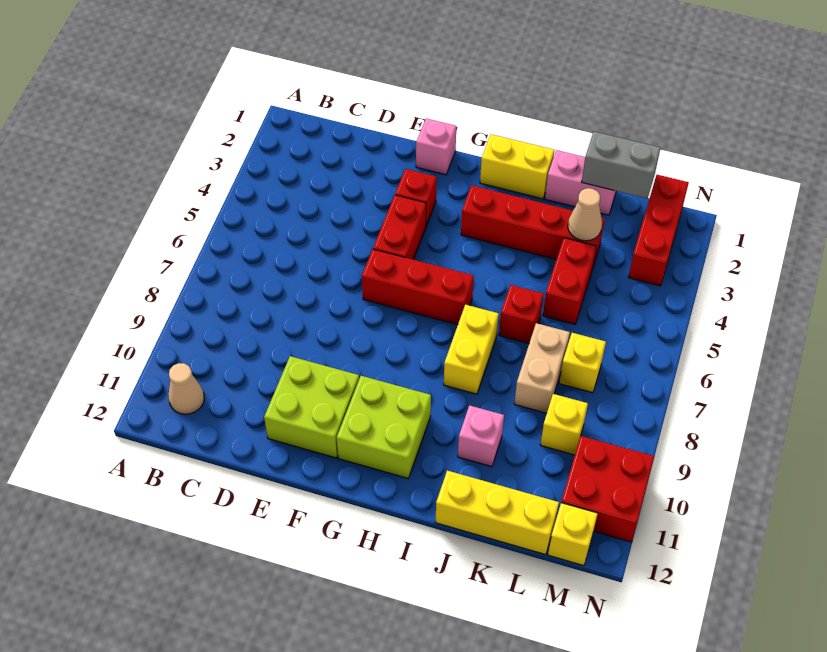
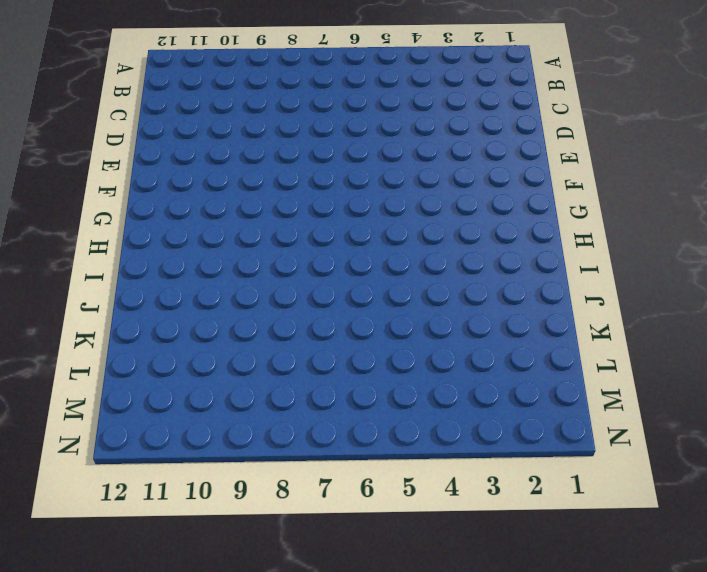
none -> tan cone B11 level 1
none -> lime brick E10:F11 level 1
none -> pink brick F1 level 1

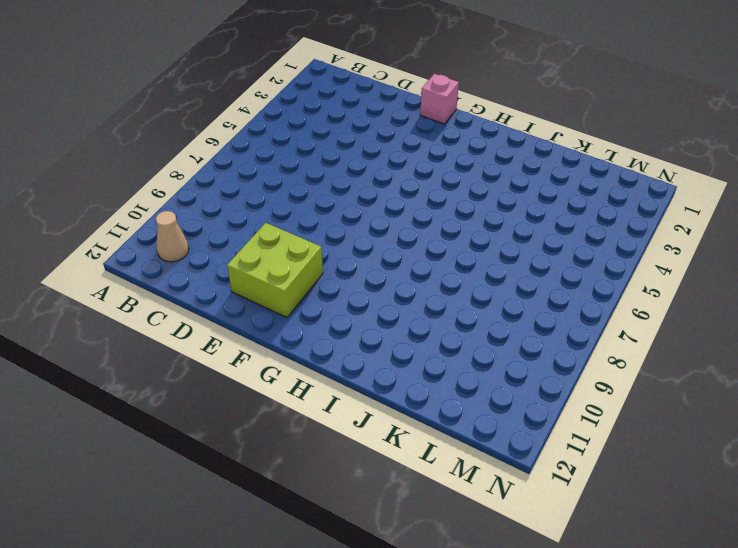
none -> red brick F3 level 1
none -> red brick F4:F5 level 1
none -> red brick F6:H6 level 1

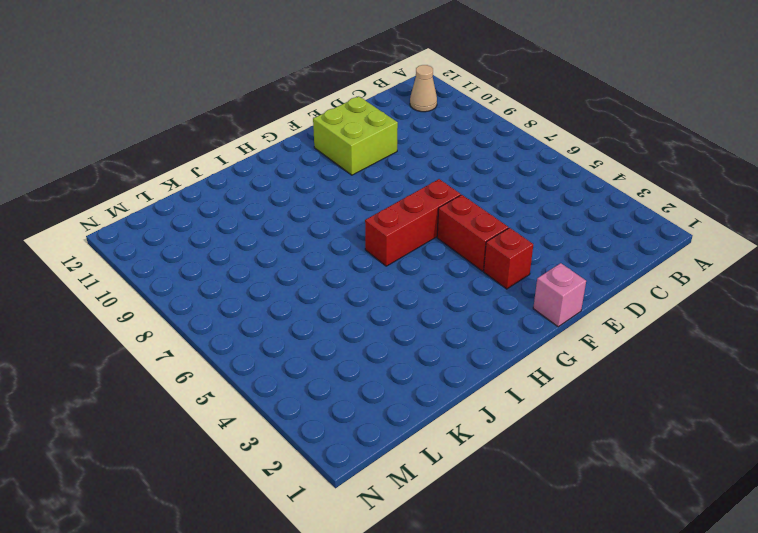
none -> lime brick G10:H11 level 1
none -> yellow brick H1:I1 level 1
none -> red brick H3:K3 level 1

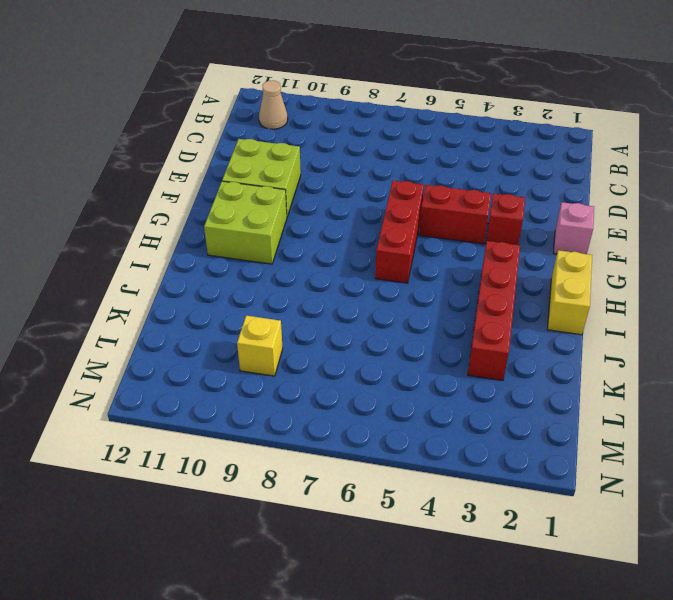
none -> yellow brick I7:I8 level 1
none -> pink brick J1:K1 level 1
none -> red brick J6 level 1

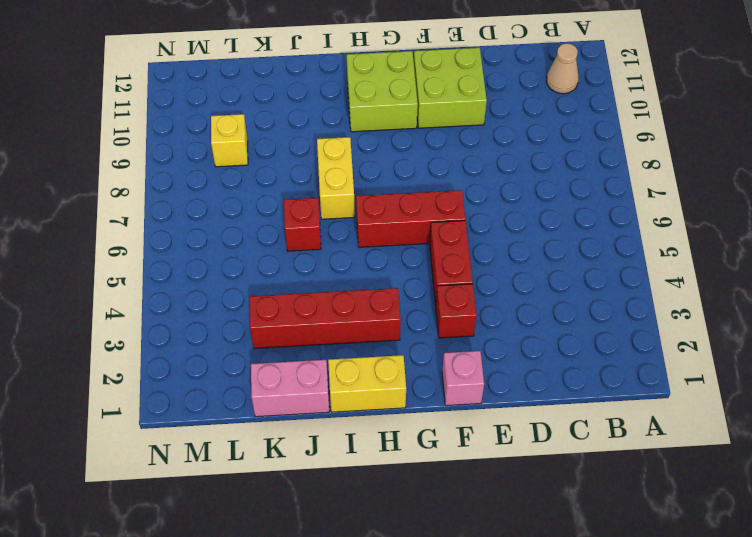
none -> pink brick J10 level 1
none -> yellow brick J12:L12 level 1
none -> red brick K4:K5 level 1

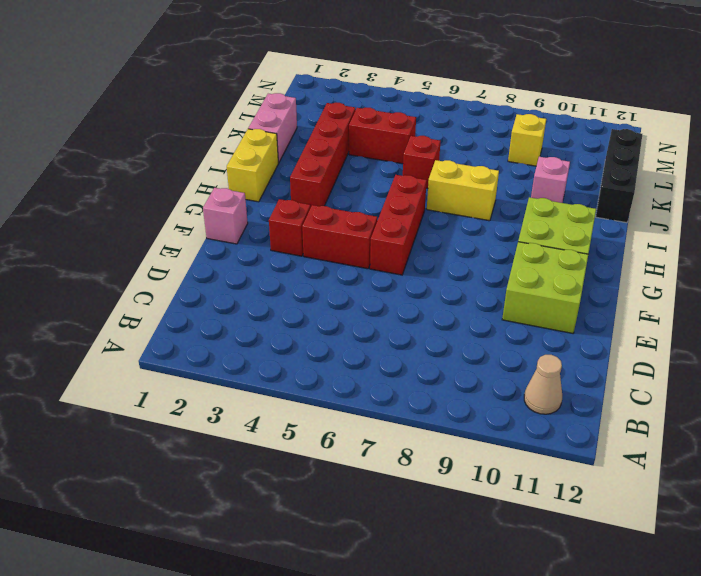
black brick J12:L12 level 1 -> yellow brick J12:L12 level 1
none -> tan brick K7:K8 level 1
none -> yellow brick L7 level 1
none -> red brick M1:M3 level 1

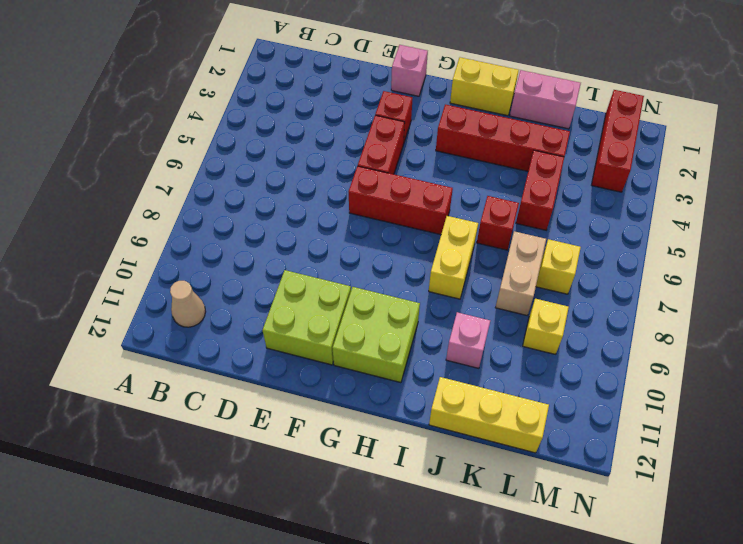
none -> red brick M10:N11 level 1
none -> yellow brick M12 level 1
none -> grey brick K1:L1 level 2

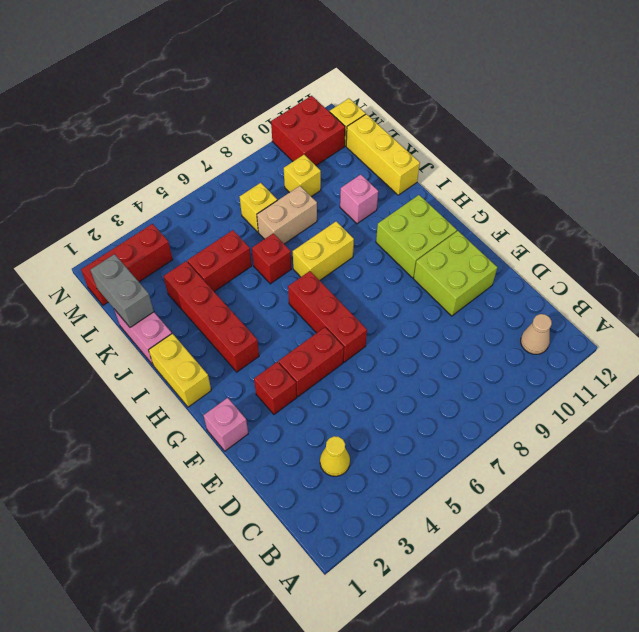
yellow cone C3 level 1 -> none
none -> tan cone K3 level 2

